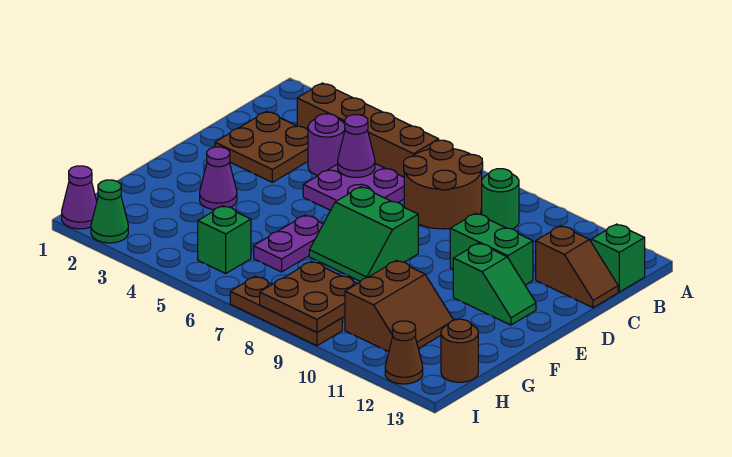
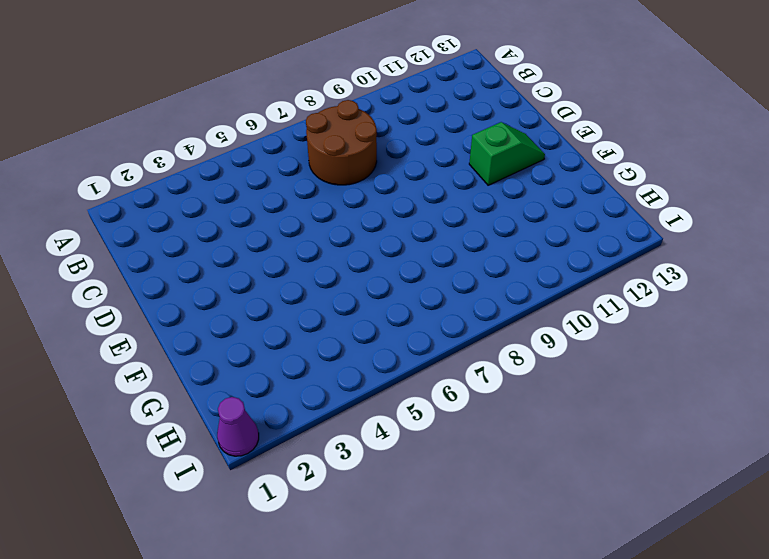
none -> brown brick B3:B6 level 1
none -> green round brick B9 level 1
none -> green brick B13 level 1

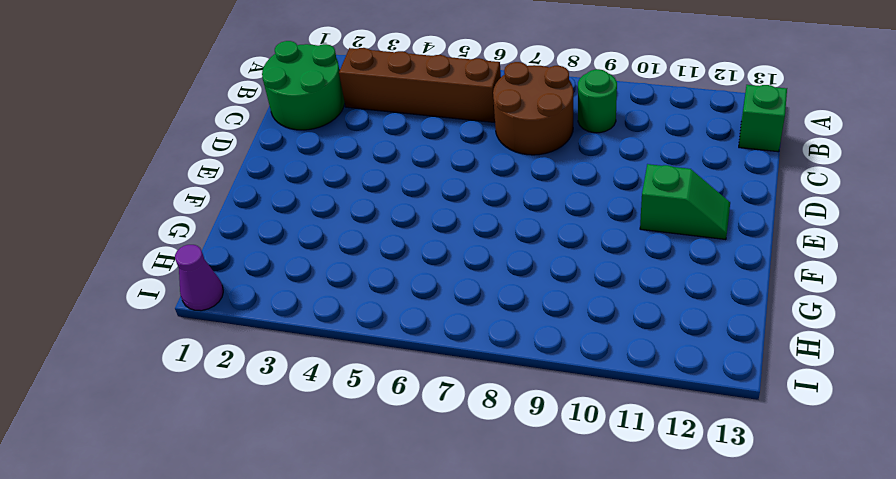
green round brick B1:C2 level 1 -> brown plate C2:D3 level 1
none -> purple round brick C4 level 1
none -> purple plate C5:D6 level 1
none -> brown slope C12:C13 level 1 top 12

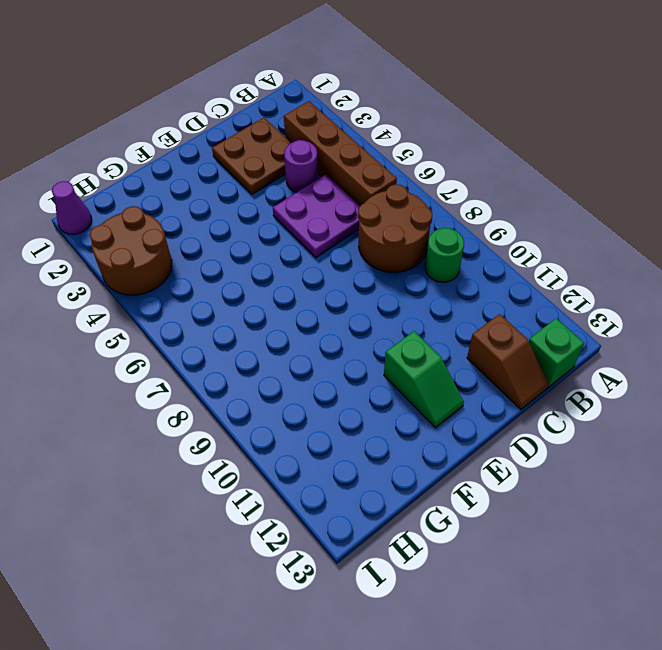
brown round brick H3:I4 level 1 -> none
none -> green brick D10:D11 level 1
none -> green slope E7:F8 level 1 top E
none -> purple cone F3 level 1

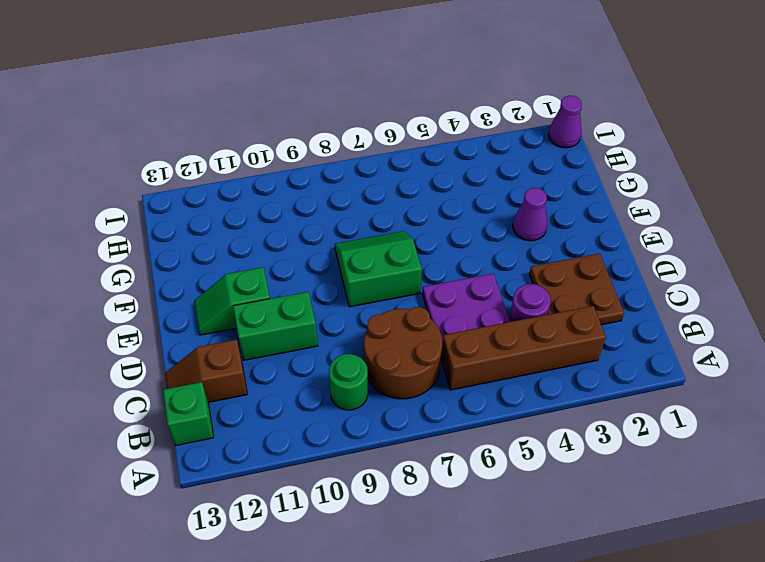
none -> purple plate F6:G6 level 1
none -> brown slope G10:H11 level 1 top 10
none -> green brick H5 level 1

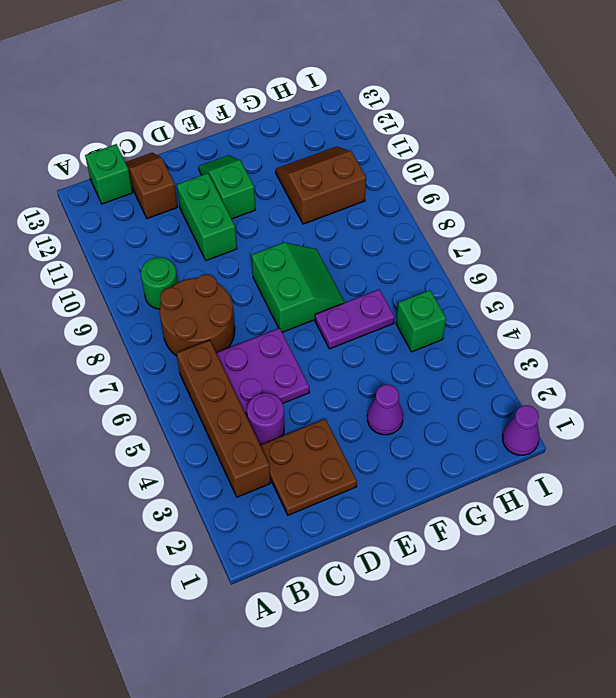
none -> brown round brick H13 level 1
none -> green cone I2 level 1
none -> brown plate I7:I9 level 1

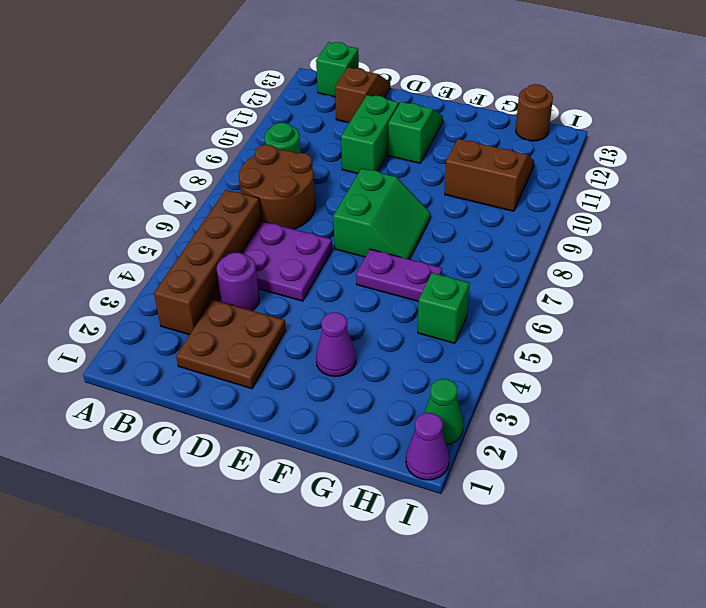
none -> brown plate I7:I9 level 1
none -> brown cone I12 level 1
none -> purple cone C5 level 2

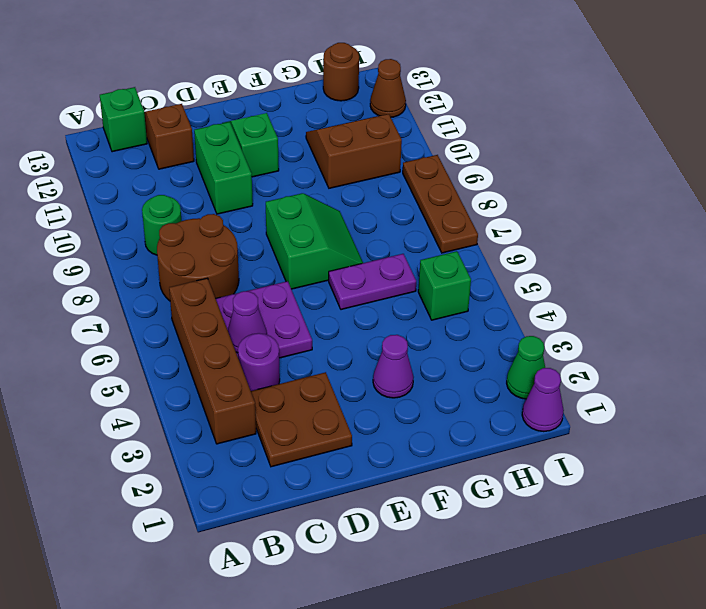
none -> brown plate H8:I9 level 2

